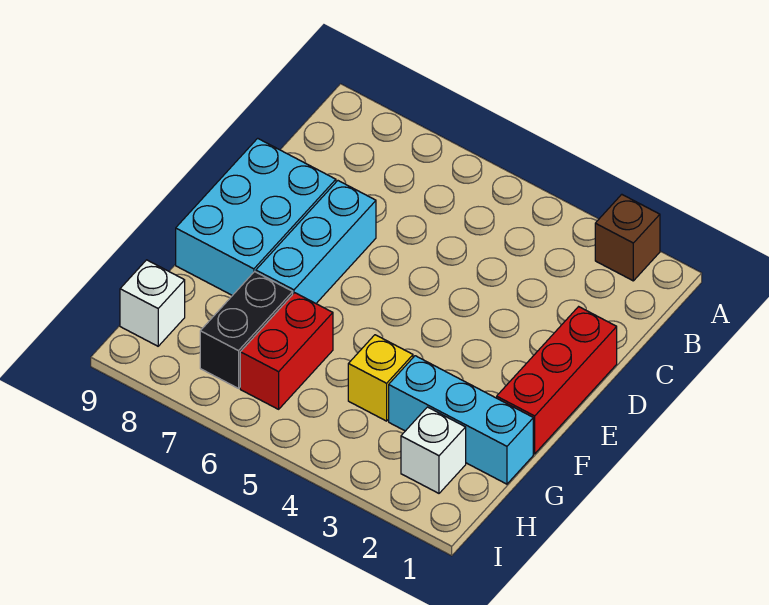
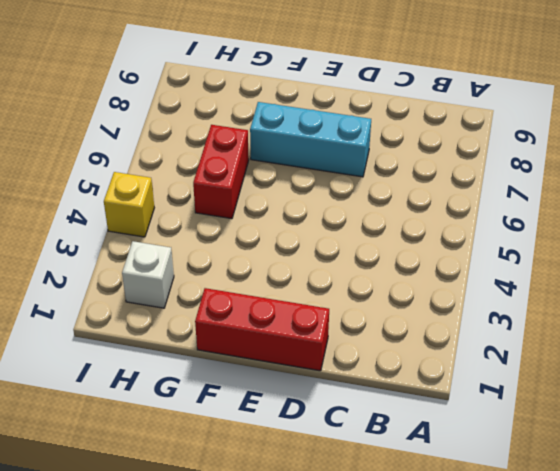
red brick G5:G6 level 1 -> red brick G6:H6 level 1
yellow brick I4 level 1 -> yellow brick G4 level 1
none -> brown brick A2 level 1
none -> cyan brick D8:F9 level 1

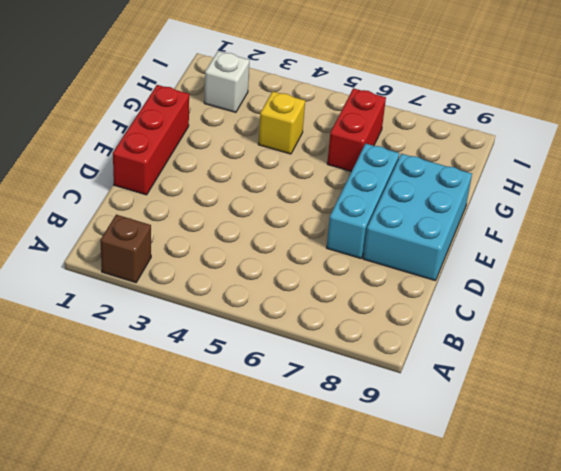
none -> cyan brick G1:G3 level 1
none -> black brick G7:H7 level 1

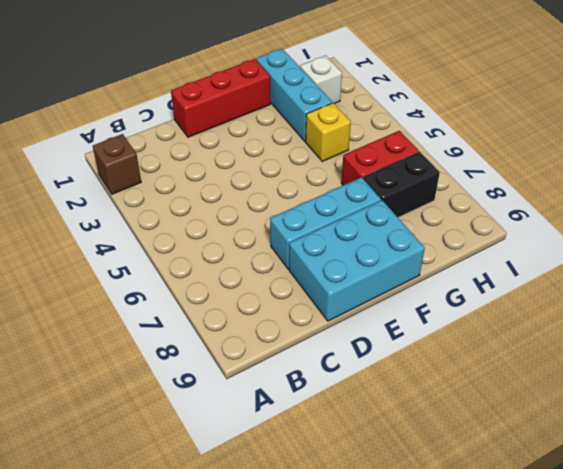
none -> white brick H9 level 1

